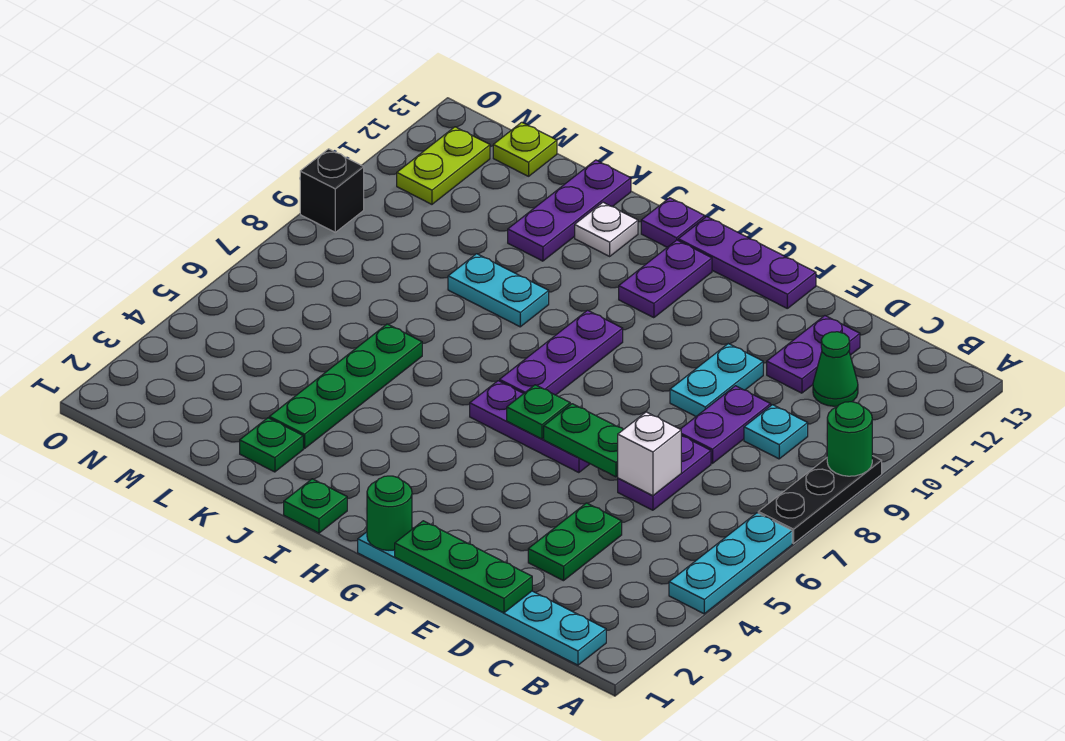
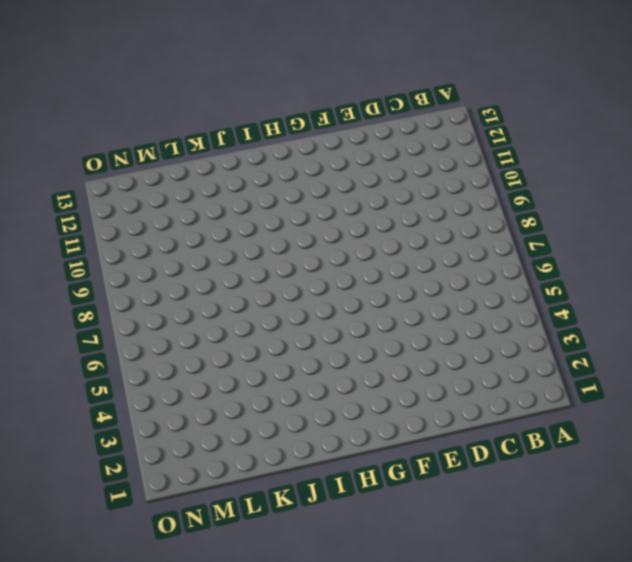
none -> cyan plate A4:A6 level 1
none -> black plate A7:A9 level 1
none -> cyan plate B1:G1 level 1
none -> cyan plate C9 level 1

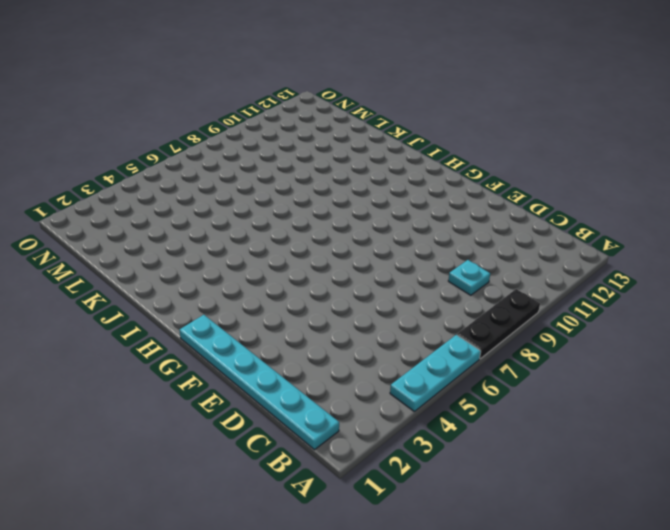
none -> green cone C11 level 1
none -> green plate D3:D4 level 1
none -> purple plate D6:D7 level 1
none -> purple plate D8:D9 level 1

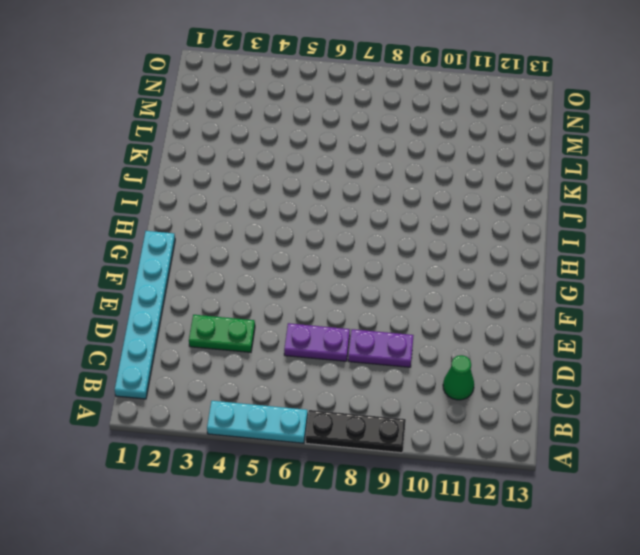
none -> cyan plate C9 level 1
none -> purple plate D11:D12 level 1
none -> cyan plate E9:E10 level 1
none -> purple plate F6:H6 level 1

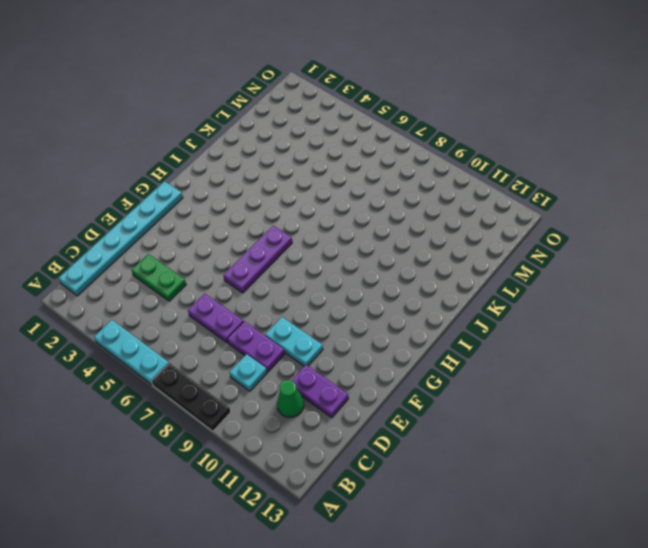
none -> purple plate F13:H13 level 1
none -> purple plate H7:H9 level 1
none -> purple plate H11:H12 level 1
none -> green plate I1 level 1

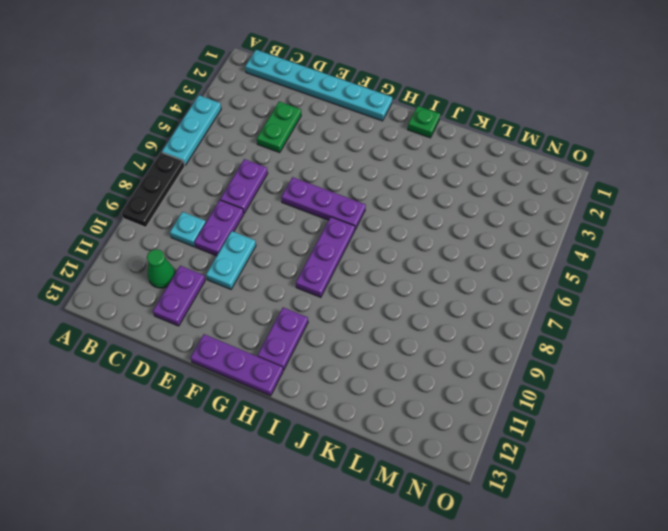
none -> purple plate I13 level 1
none -> cyan plate J9:K9 level 1
none -> white plate J12 level 1
none -> green plate K2 level 1

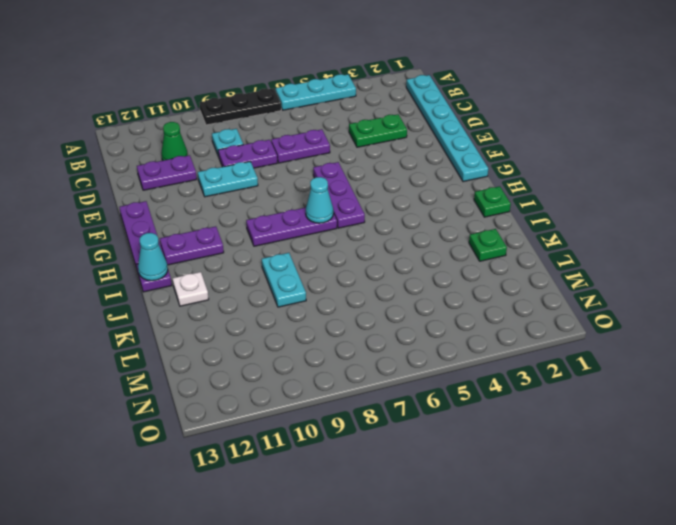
cyan cone H7 level 2 -> none
cyan cone I13 level 2 -> none
none -> green plate K3:K6 level 1
none -> purple plate K11:K13 level 1
none -> lime plate M13 level 1
none -> lime plate N11:N12 level 1

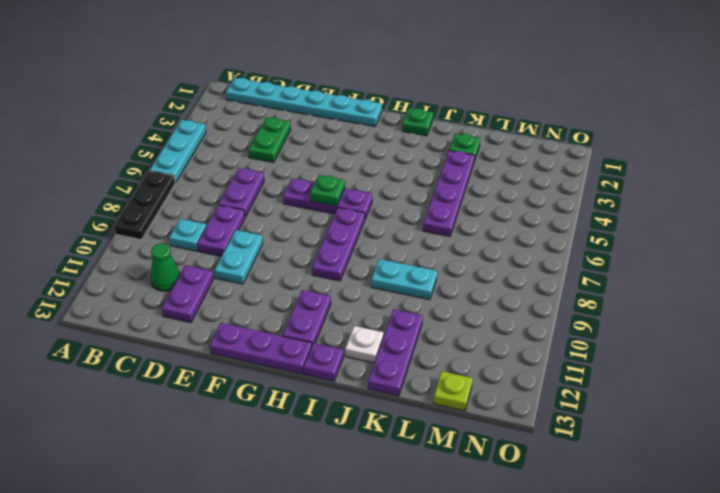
purple plate K3:K6 level 1 -> green plate K3:K6 level 1
none -> lime plate N11:N12 level 1
none -> black brick O9 level 1
none -> green round brick A9 level 2
none -> green plate D1:F1 level 2

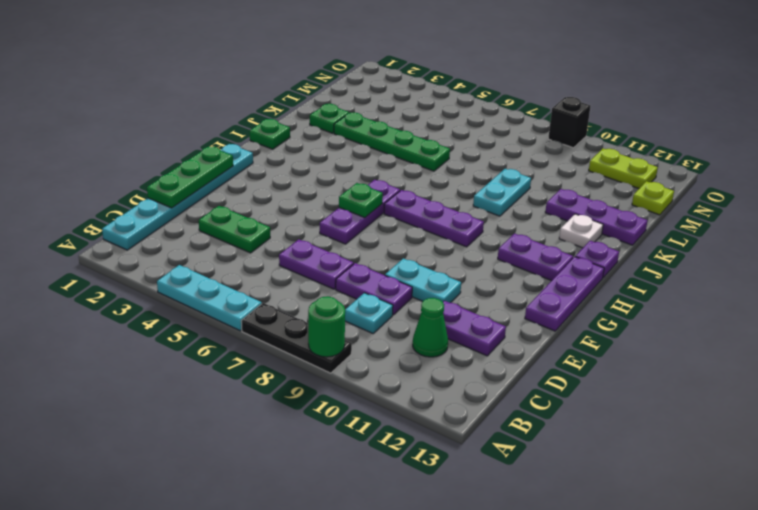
none -> white brick D6 level 2
none -> green plate E6:F6 level 2
none -> green round brick G1 level 2

